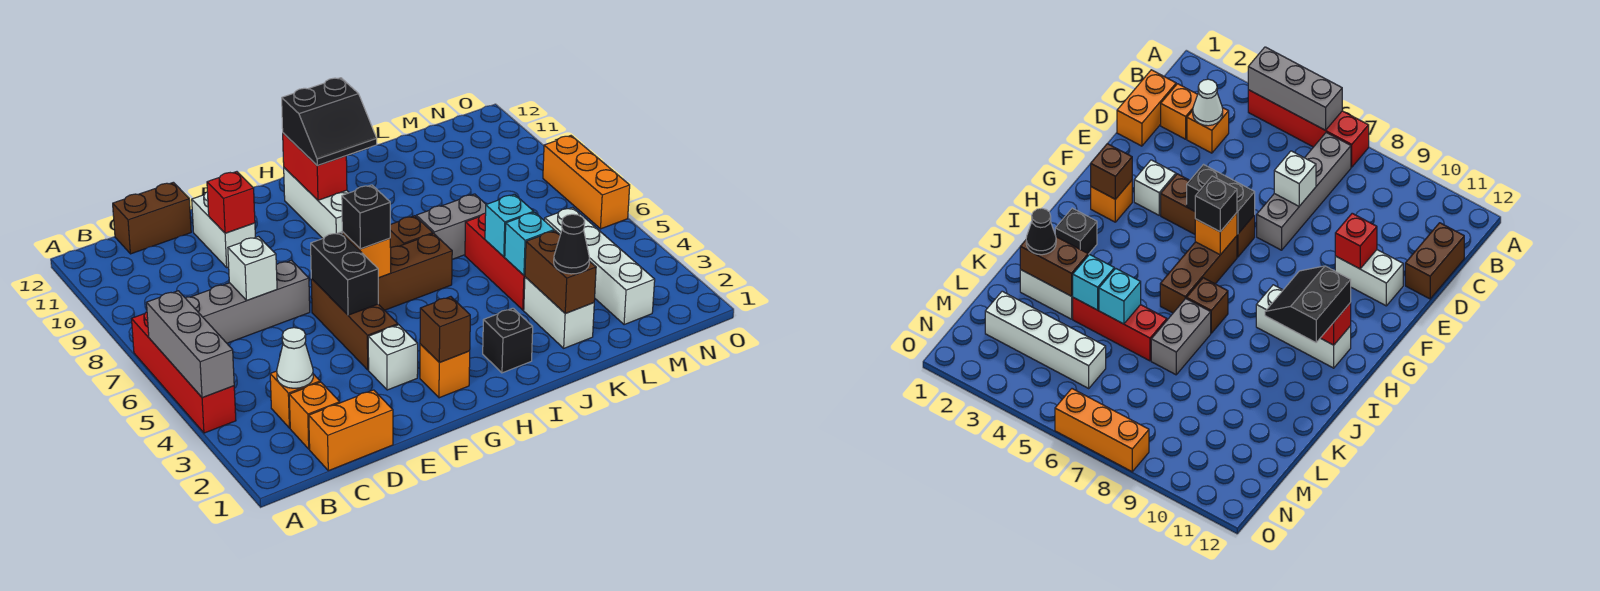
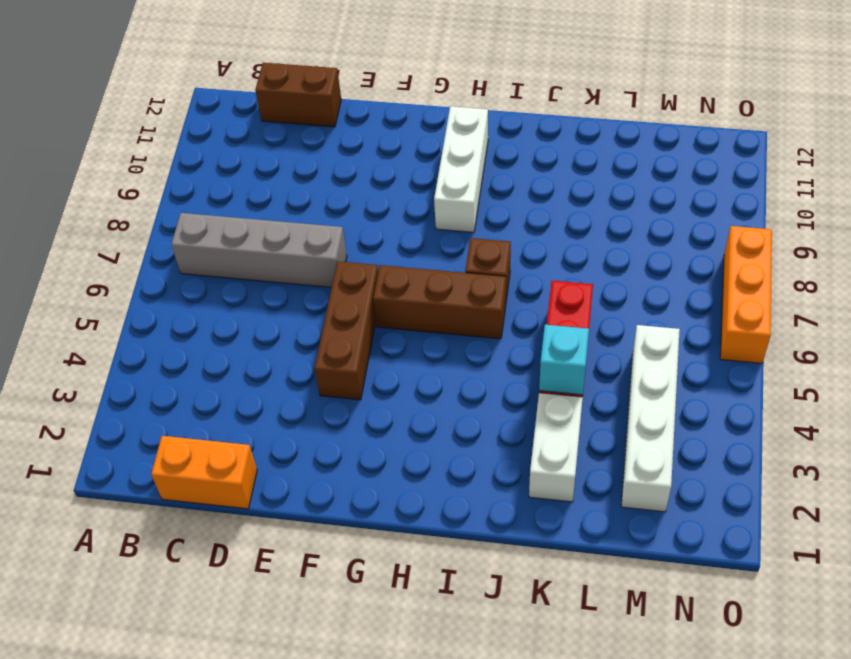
none -> red brick A4:A7 level 1
none -> orange brick C2 level 1
none -> orange brick C3 level 1
none -> white brick E10:E11 level 1

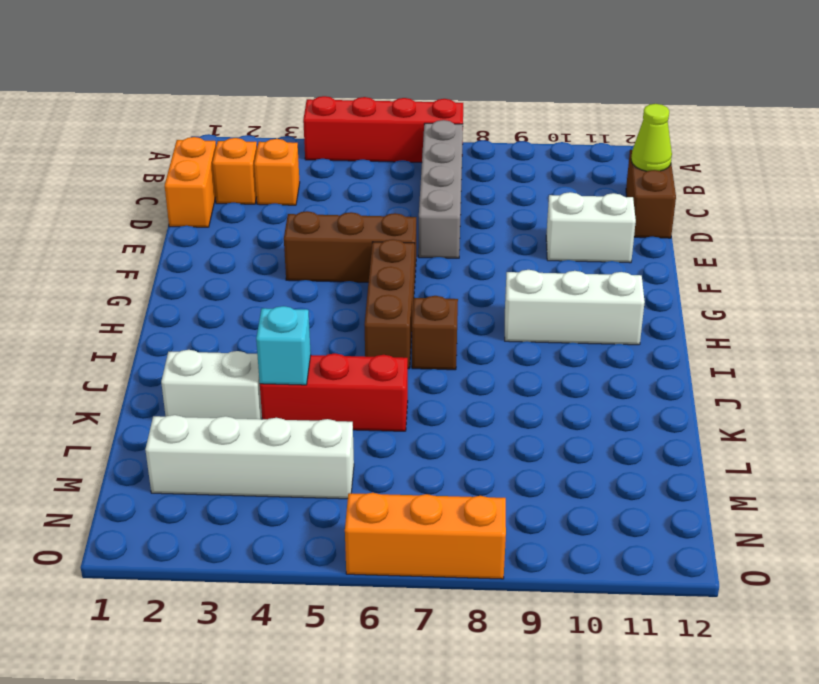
lime cone C12 level 2 -> none
none -> white brick F3 level 1
none -> orange brick G2 level 1
none -> black brick I2 level 1
none -> grey brick J7:K7 level 1

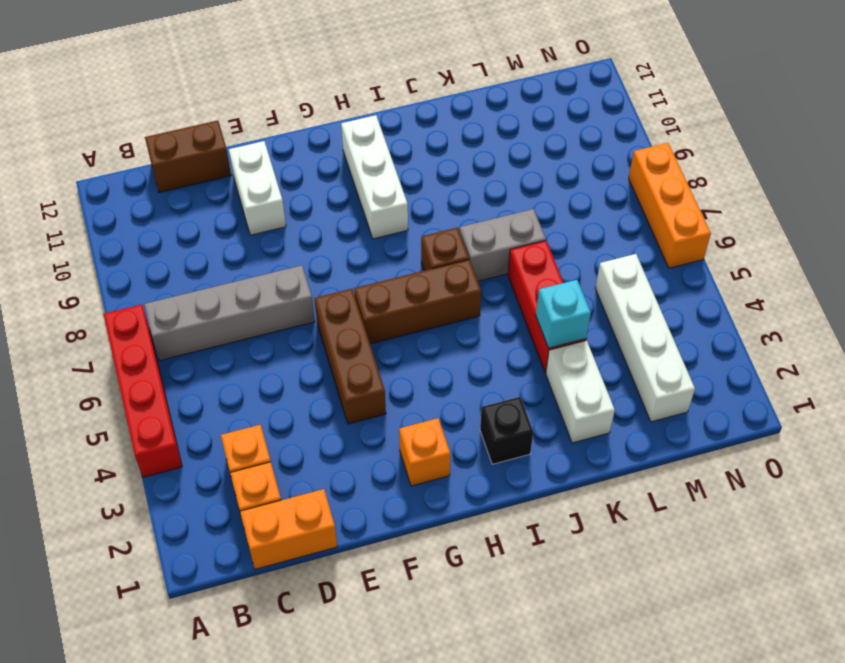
none -> white brick F3 level 1
none -> grey brick A4:A6 level 2
none -> white cone C3 level 2
none -> white brick D7 level 2

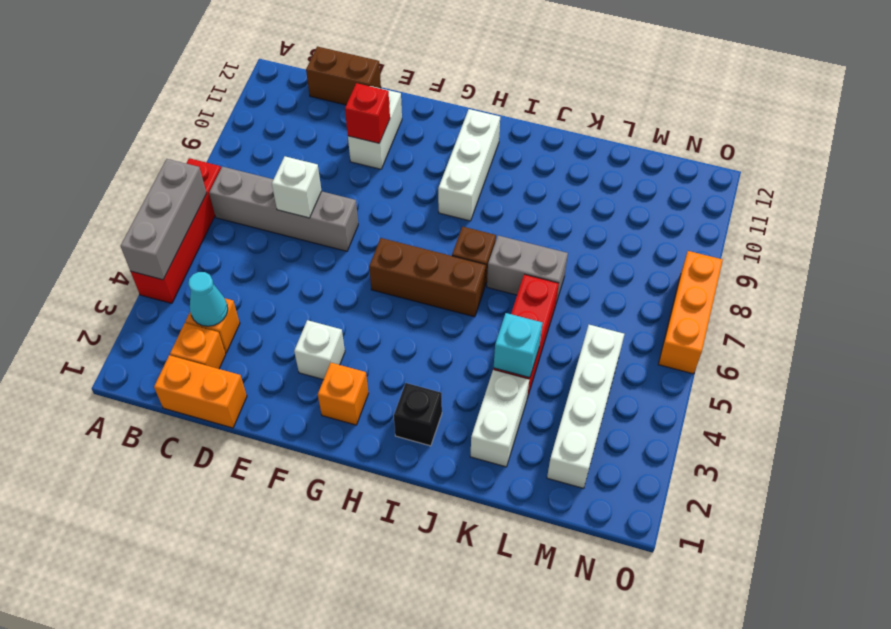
cyan cone C3 level 2 -> white cone C3 level 2
none -> brown brick F4:F6 level 1
none -> black brick F5:F6 level 2
none -> brown brick G2 level 2
none -> orange brick G6 level 2

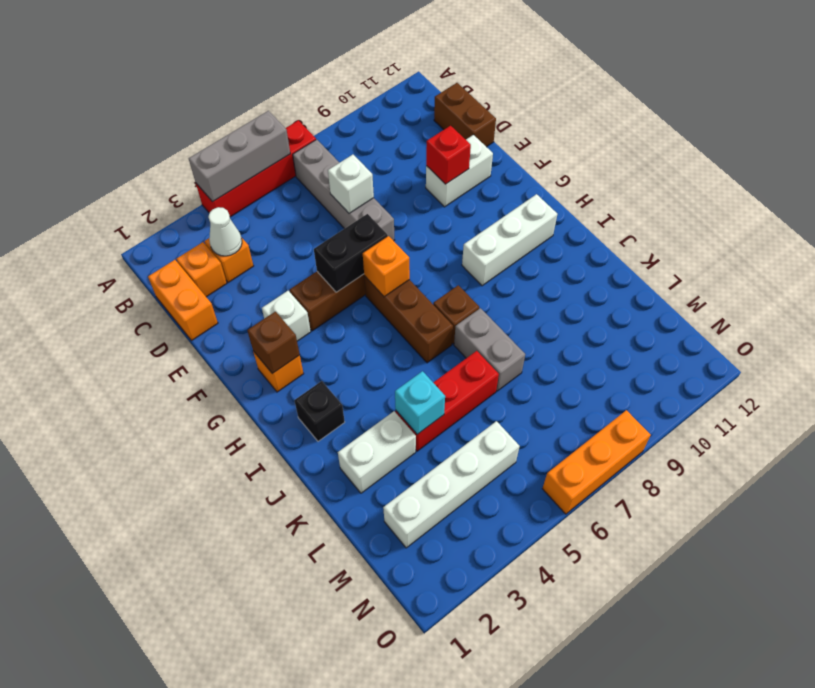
none -> red brick H10:H11 level 2
none -> brown brick K2:K3 level 2
none -> cyan brick K5 level 2
none -> black brick G6 level 3

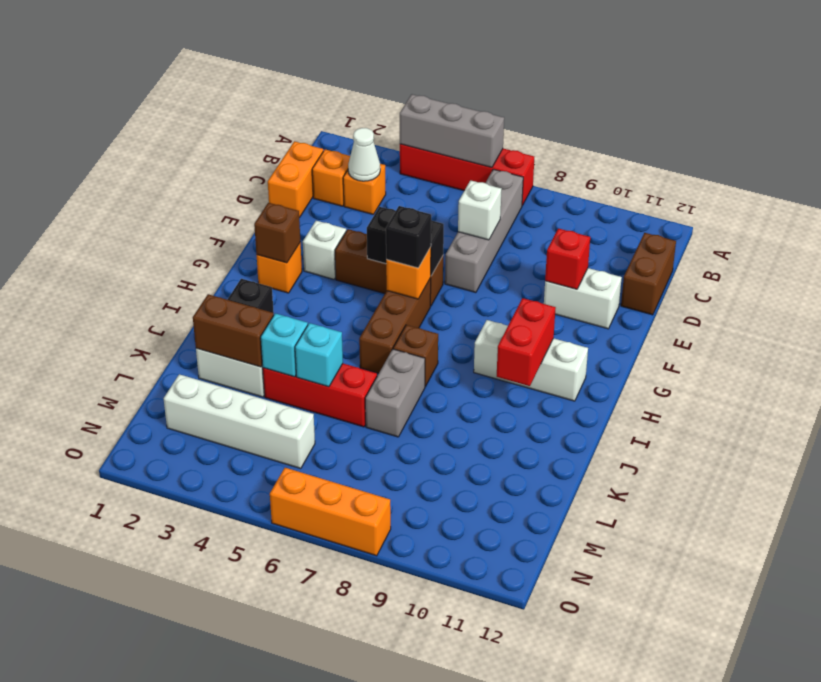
red brick H10:I10 level 2 -> red brick H10:H11 level 2
none -> black slope H10:I11 level 3 top 11
none -> black cone K2 level 3

